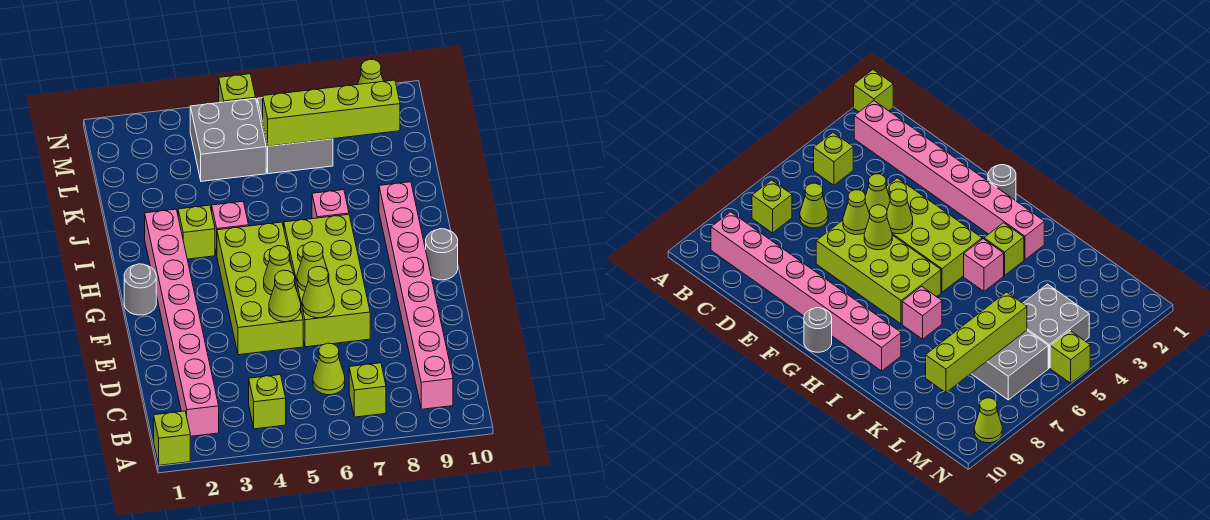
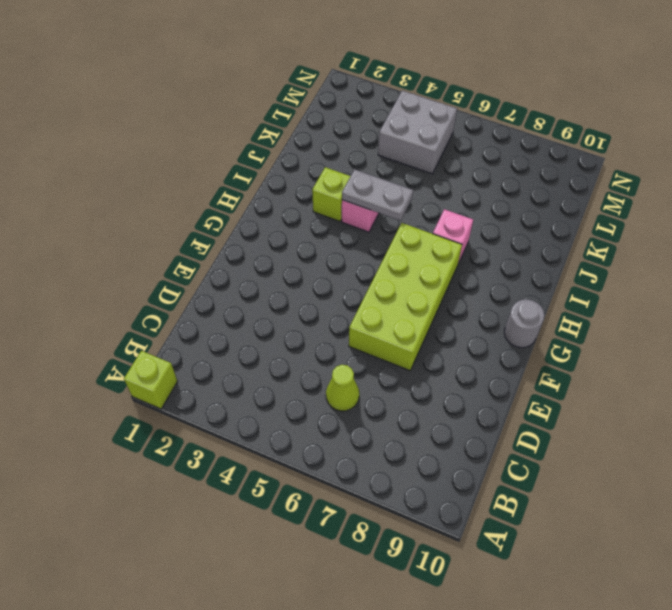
grey plate I4:I5 level 2 -> none
none -> pink brick B2:I2 level 1
none -> lime brick B4 level 1
none -> lime brick B7 level 1

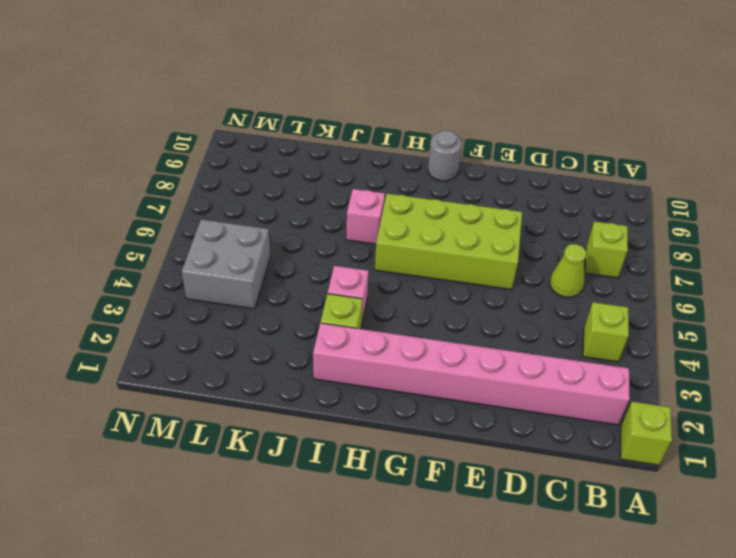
none -> pink brick B9:I9 level 1
none -> lime brick E4:H5 level 1
none -> grey round brick G1 level 1

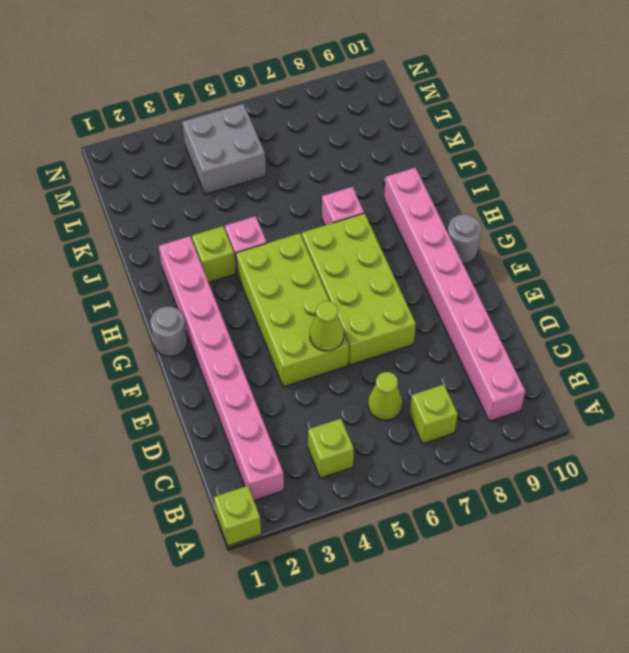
none -> grey brick L6:M7 level 1
none -> lime brick N5 level 1
none -> lime cone N9 level 1

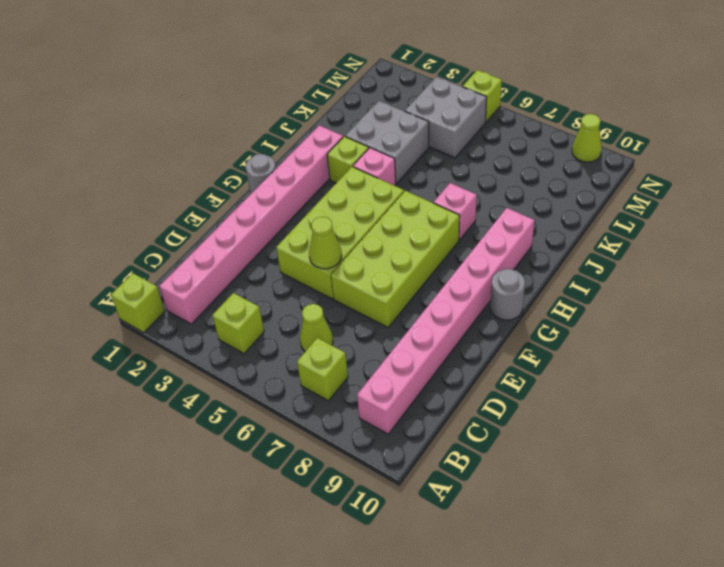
grey brick J3:K4 level 1 -> grey brick L6:M7 level 1
none -> lime cone E6 level 2
none -> lime cone F5 level 2
none -> lime cone F6 level 2

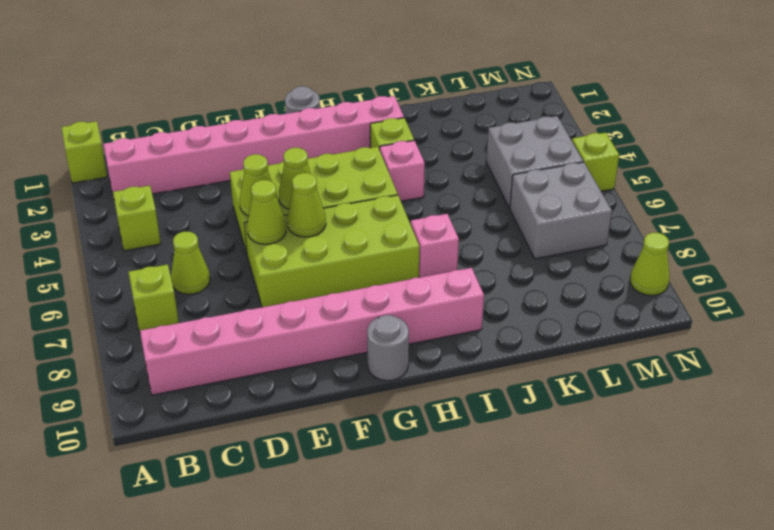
none -> lime brick L6:L9 level 2

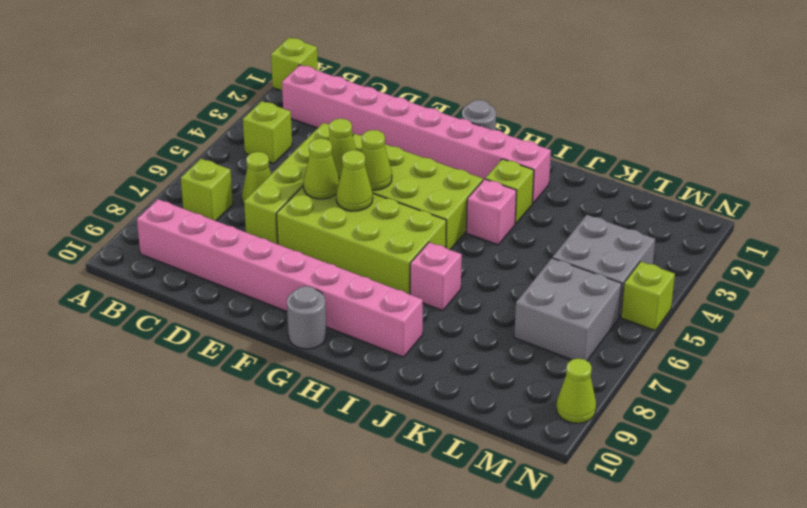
lime brick D4:D7 level 1 -> lime brick L6:L9 level 2

